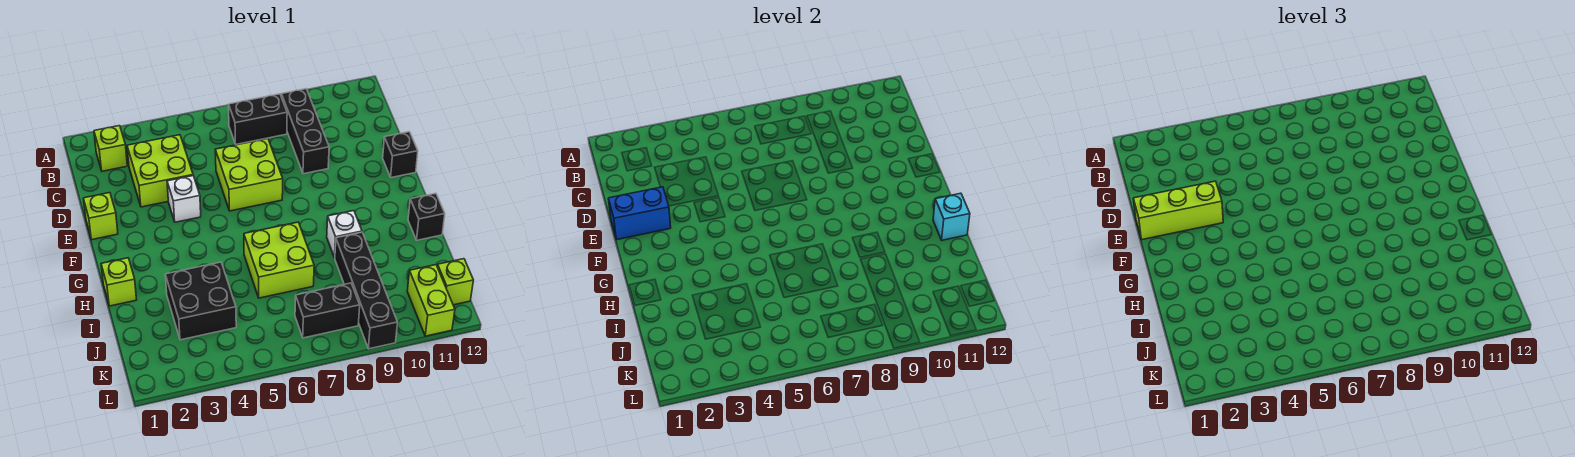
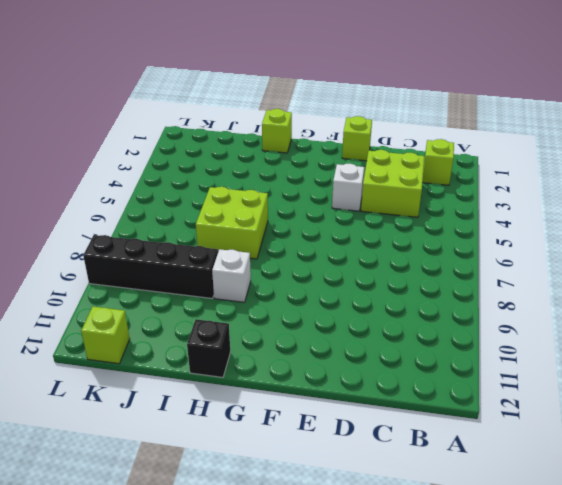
none -> black brick B7:B8 level 1
none -> black brick B9:D9 level 1
none -> lime brick D6:E7 level 1

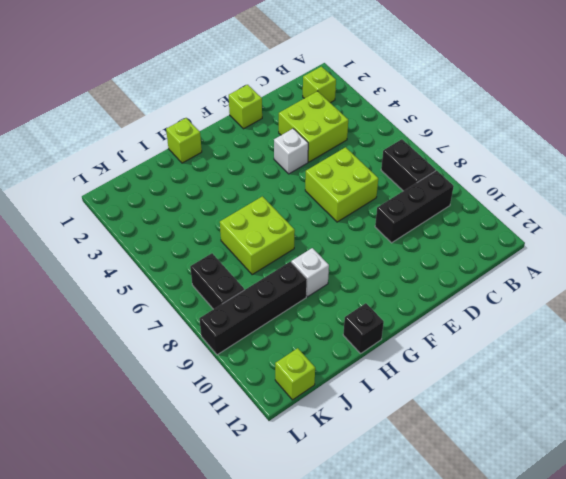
none -> black brick E12 level 1
none -> black brick I3:J4 level 1
none -> lime brick K11:L11 level 1

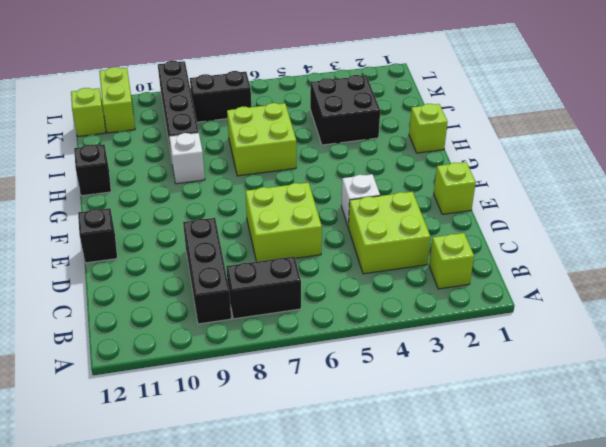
none -> blue brick E1:E2 level 2
none -> cyan brick H12 level 2
none -> lime brick E1:E3 level 3

